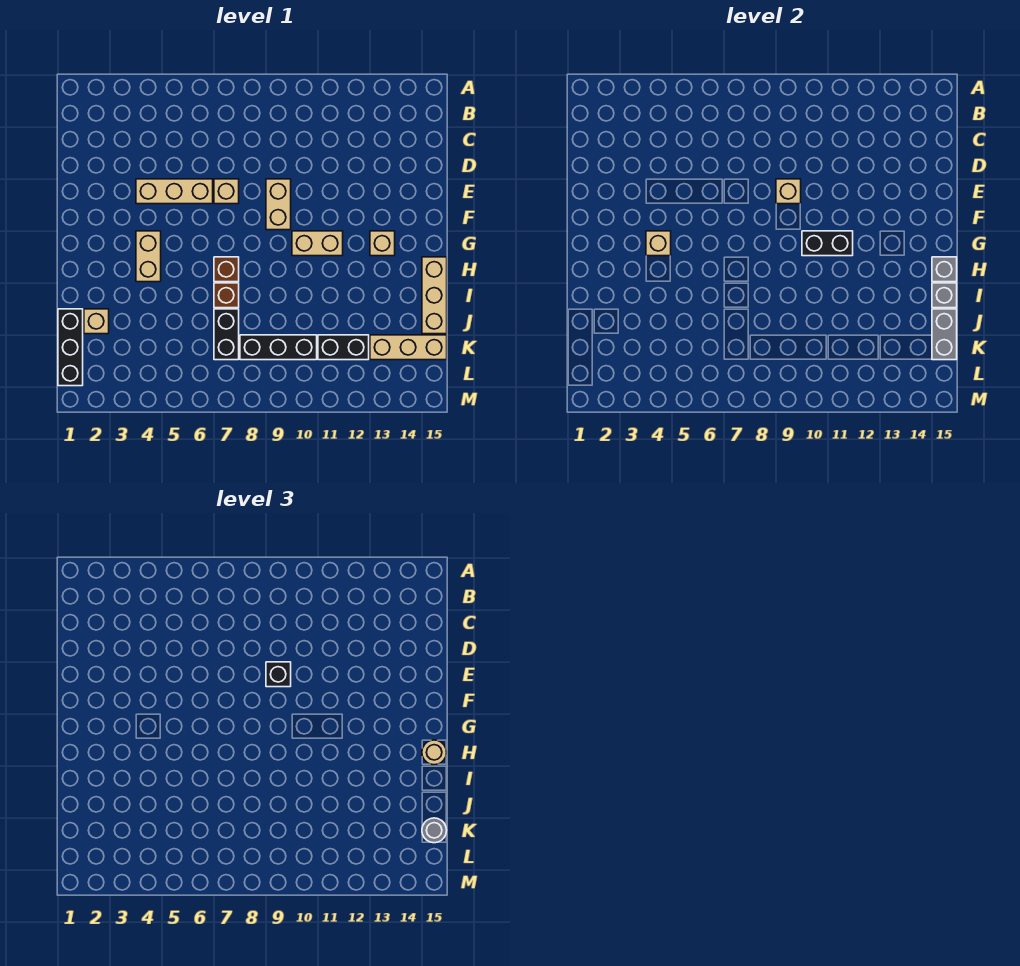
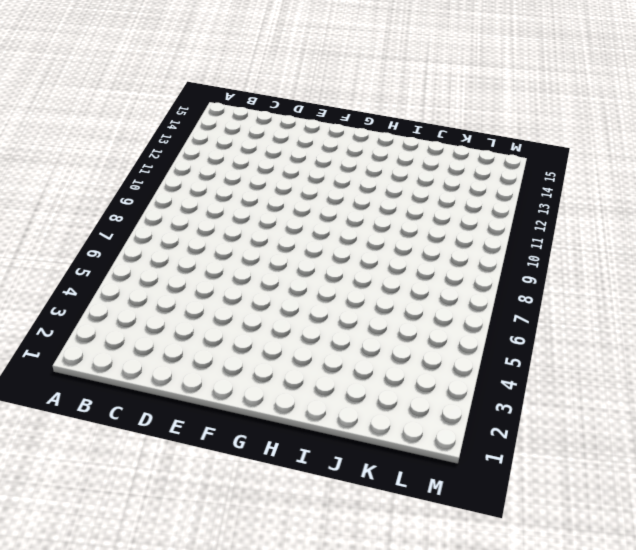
none -> tan brick E4:E6 level 1
none -> tan brick E7 level 1
none -> tan brick E9:F9 level 1

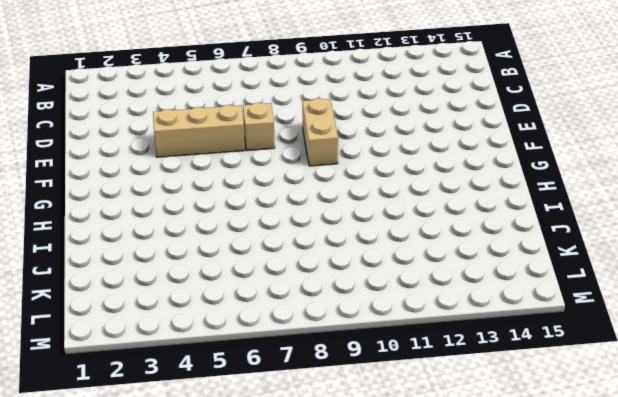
none -> tan brick G4:H4 level 1
none -> tan brick G10:G11 level 1
none -> tan brick G13 level 1

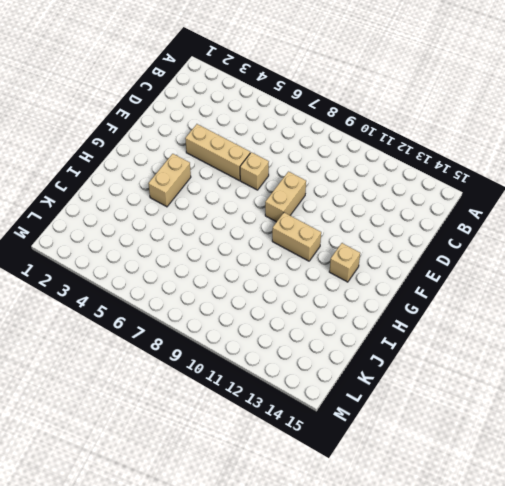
none -> brown brick H7 level 1
none -> tan brick H15:J15 level 1
none -> brown brick I7 level 1

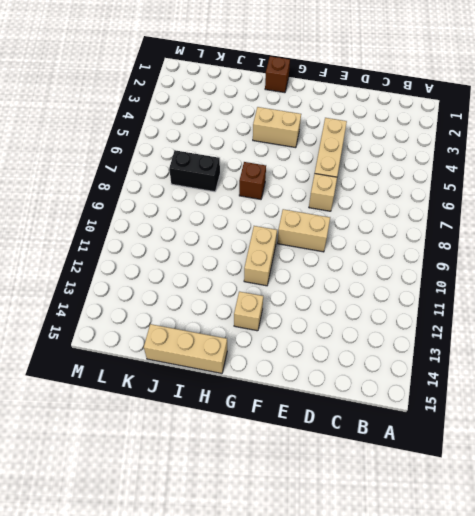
brown brick H1 level 1 -> brown brick I7 level 1
none -> black brick J1:L1 level 1
none -> tan brick J2 level 1
none -> black brick K8:K10 level 1

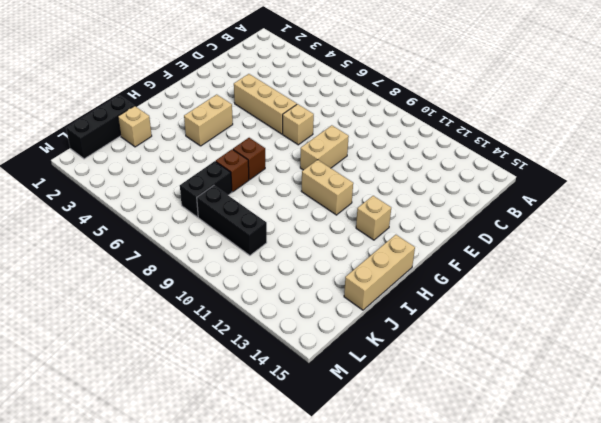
none -> black brick K11:K12 level 1
none -> tan brick K13:K15 level 1
none -> tan brick E9 level 2

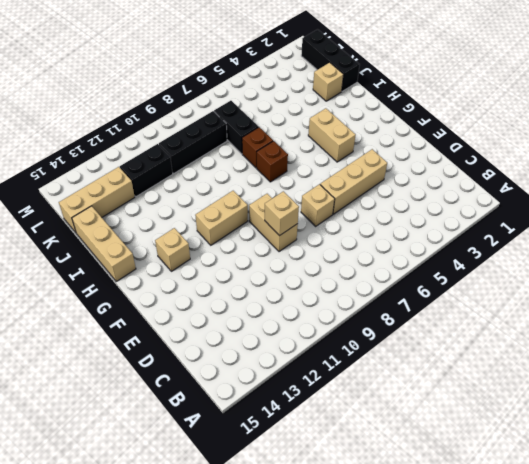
none -> tan brick G4 level 2
none -> black brick G10:G11 level 2
none -> grey brick H15 level 2

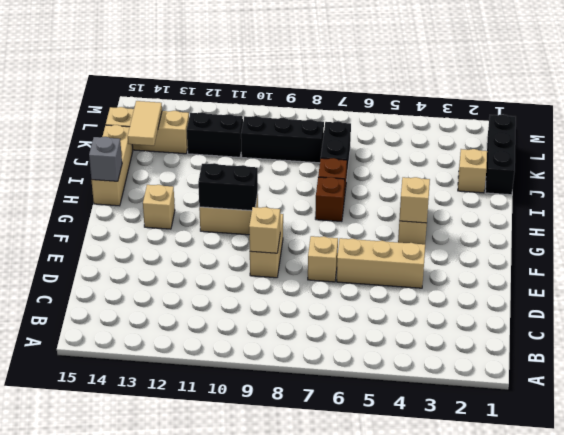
tan tile J14:K14 level 2 -> none
none -> grey brick I15 level 2
none -> grey brick J15:K15 level 2
none -> black brick E9 level 3

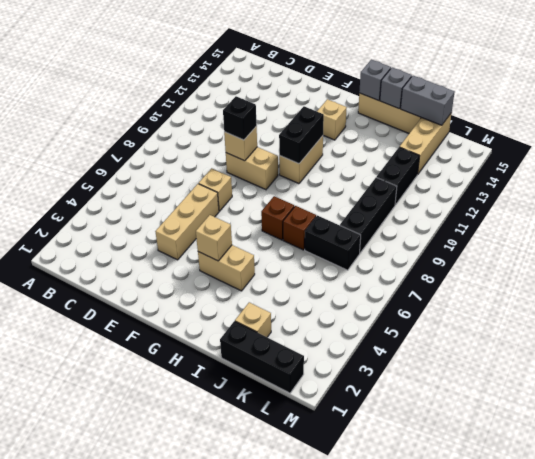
none -> tan round brick H15 level 3
none -> grey round brick K15 level 3

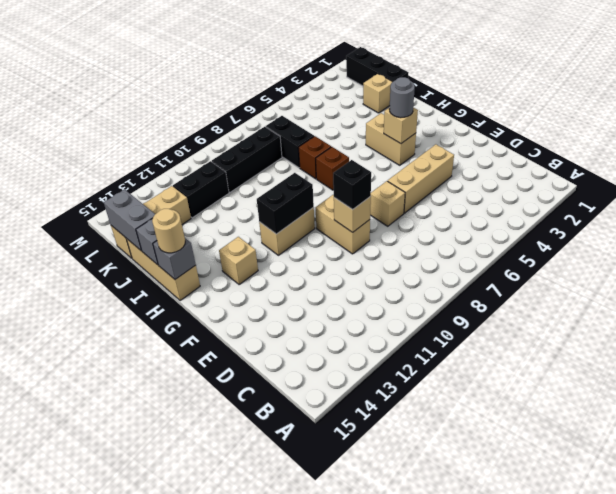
grey round brick G4 level 3 -> grey round brick K15 level 3

